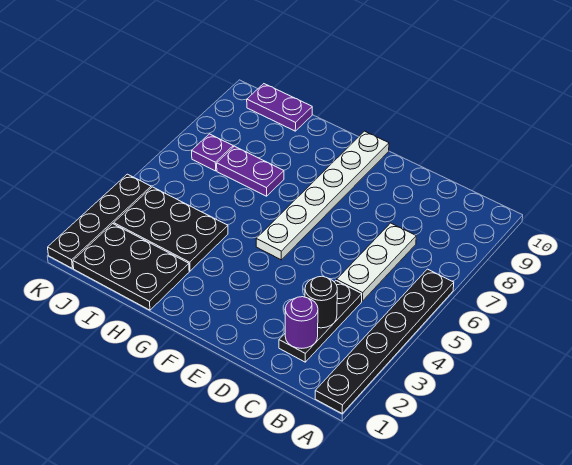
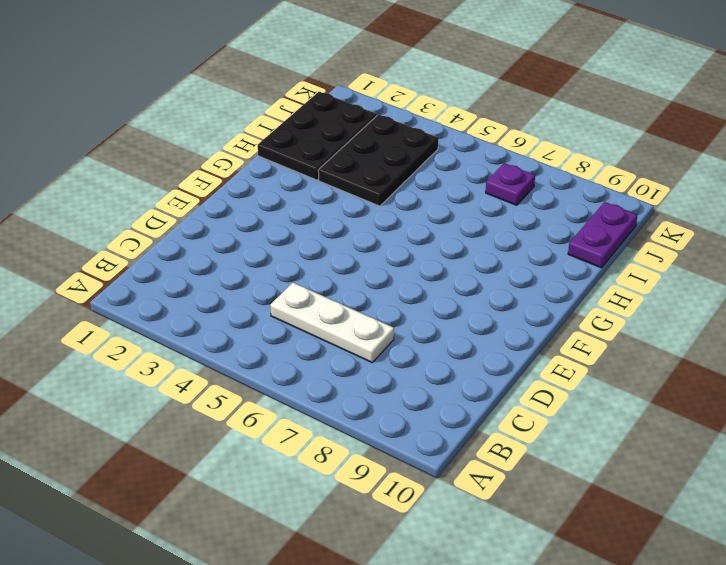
none -> black plate A1:A6 level 1
none -> black plate C2:C4 level 1
none -> white plate F5:F10 level 1

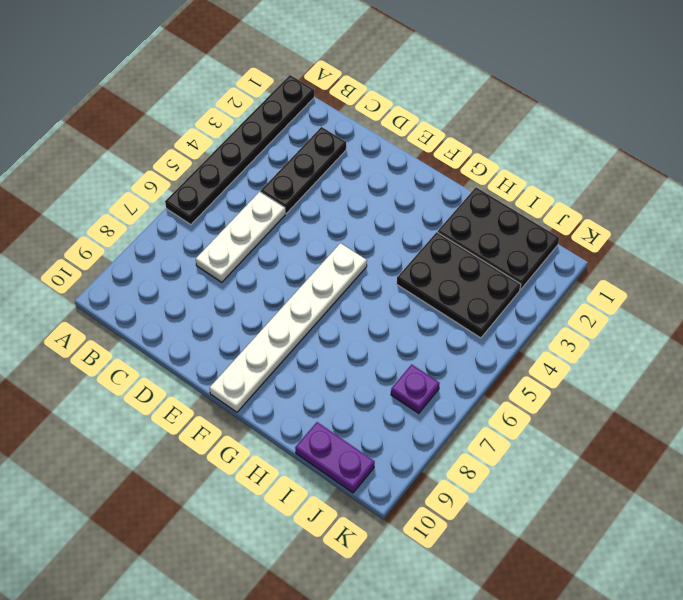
none -> purple plate H7:I7 level 1
none -> black plate K1:K4 level 1
none -> purple round brick C2 level 2

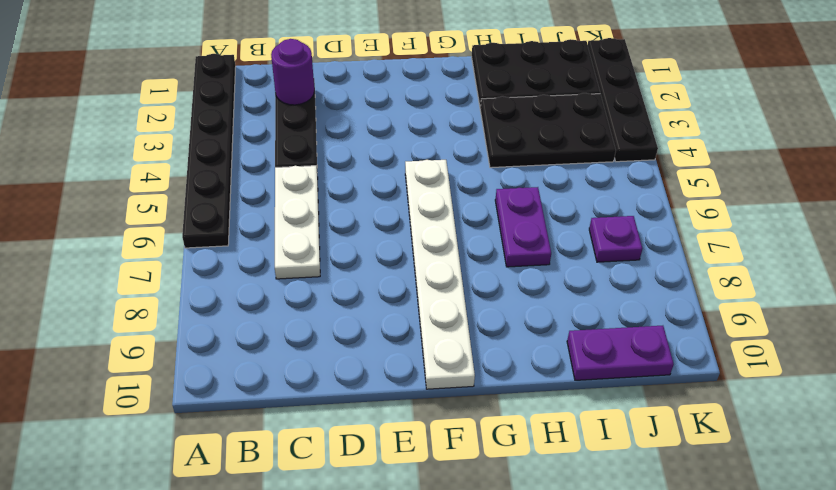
purple plate H6:H7 level 1 -> purple plate H7:I7 level 1
none -> black round brick C3 level 2

